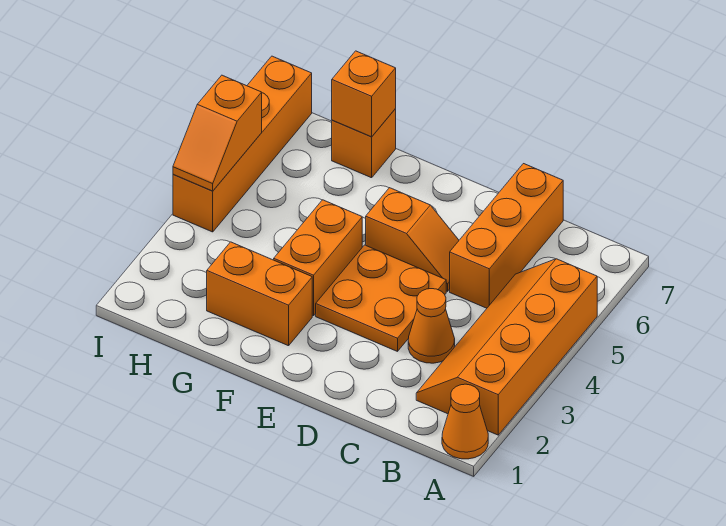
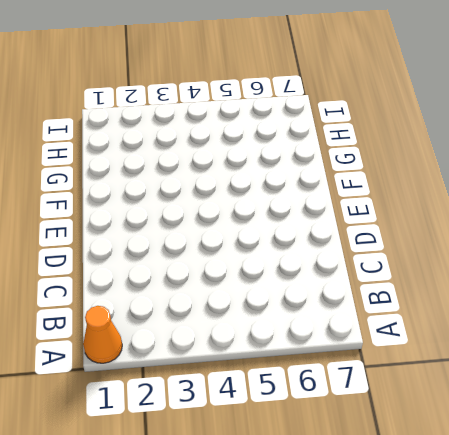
none -> orange slope A2:B5 level 1 top A
none -> orange cone C3 level 1
none -> orange brick C5:C7 level 1

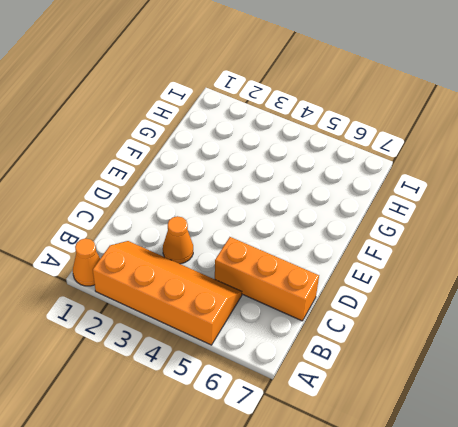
none -> orange plate D3:E4 level 1
none -> orange slope D5:E5 level 1 top E
none -> orange brick F2:G2 level 1

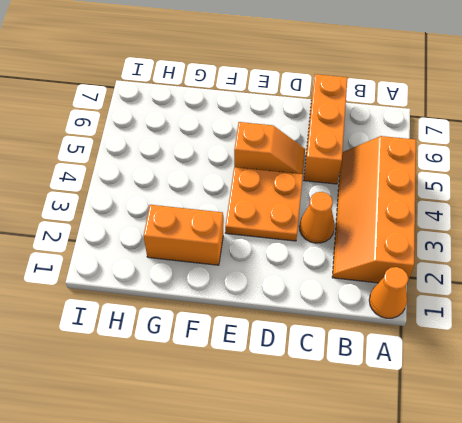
none -> orange brick F3:F4 level 1
none -> orange brick G7 level 1
none -> orange brick I4:I7 level 1

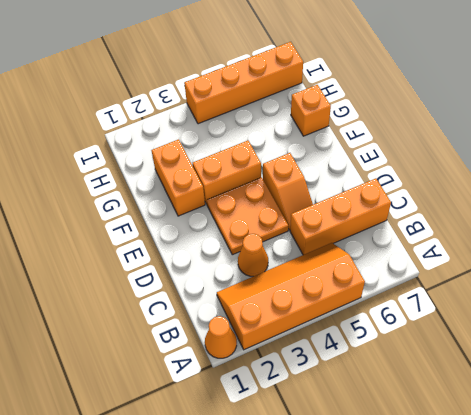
none -> orange brick G7 level 2
none -> orange slope I4:I5 level 2 top 5

